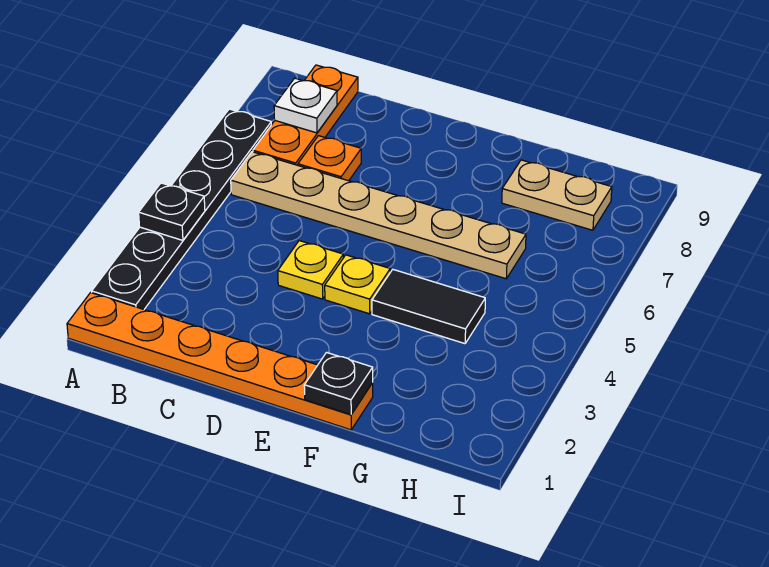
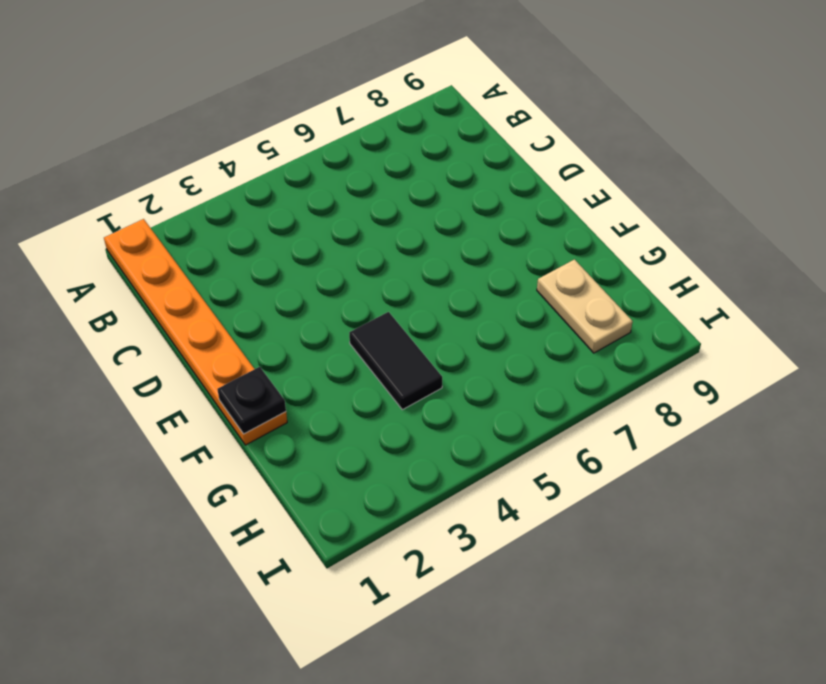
none -> black plate A2:A7 level 1
none -> tan plate B6:G6 level 1
none -> orange plate B7:B9 level 1

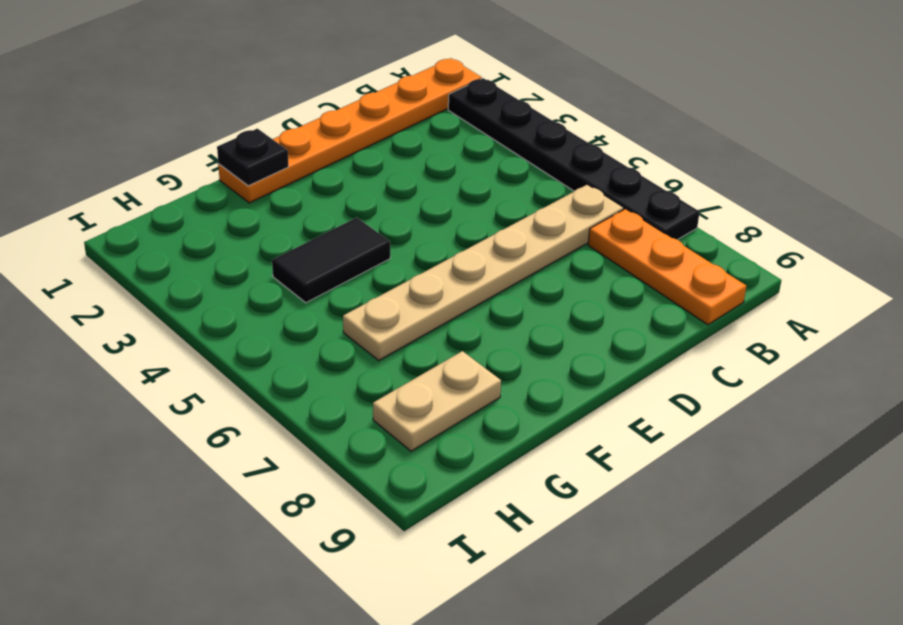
none -> orange plate C7 level 1
none -> yellow plate D4 level 1
none -> yellow plate E4 level 1

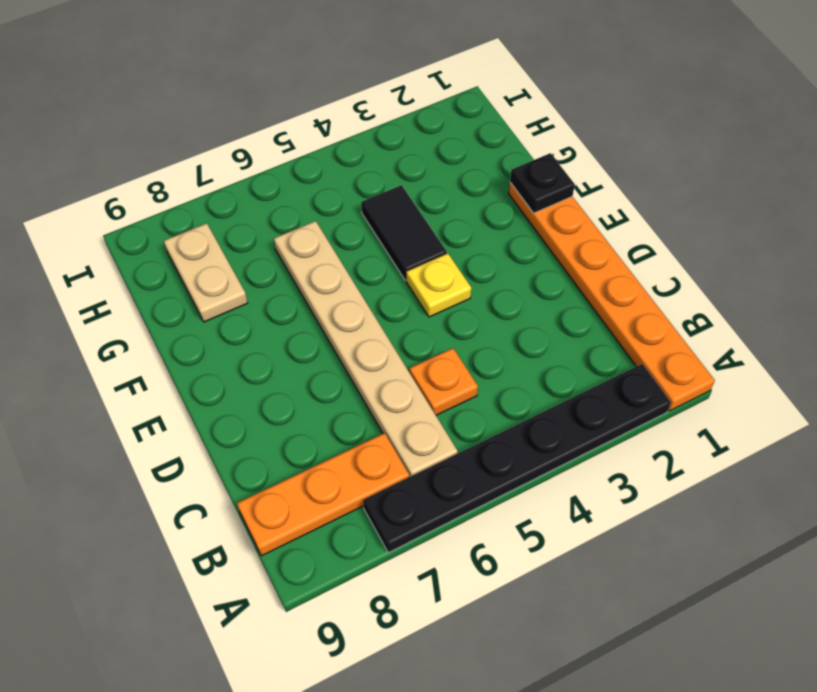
orange plate C5 level 1 -> orange plate C7 level 1
none -> yellow plate D4 level 1
none -> black plate A4 level 2
none -> white plate B8 level 2

